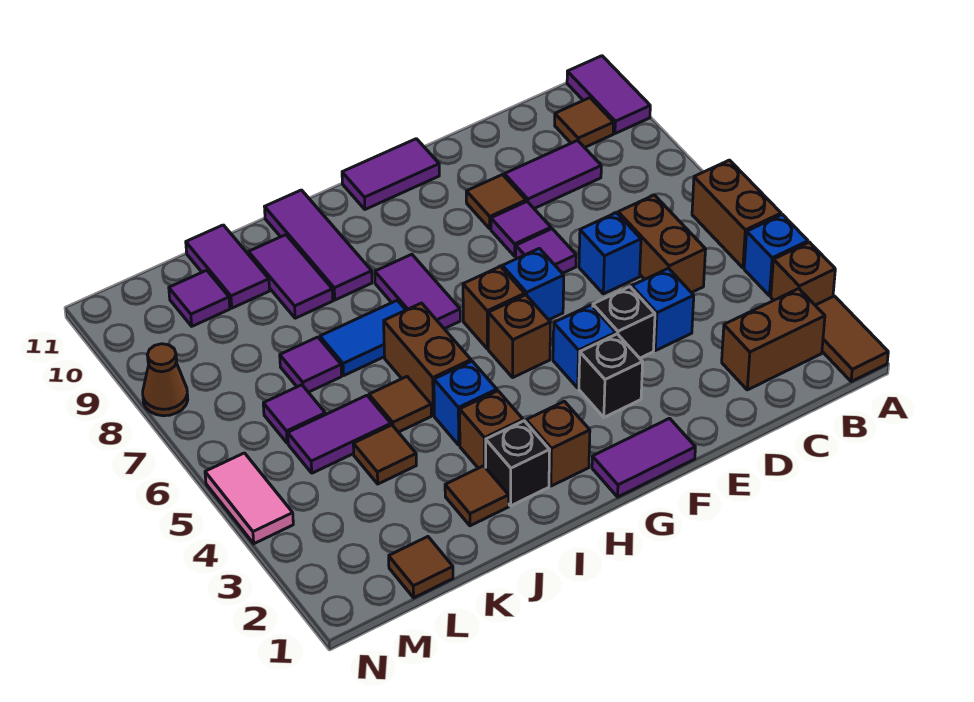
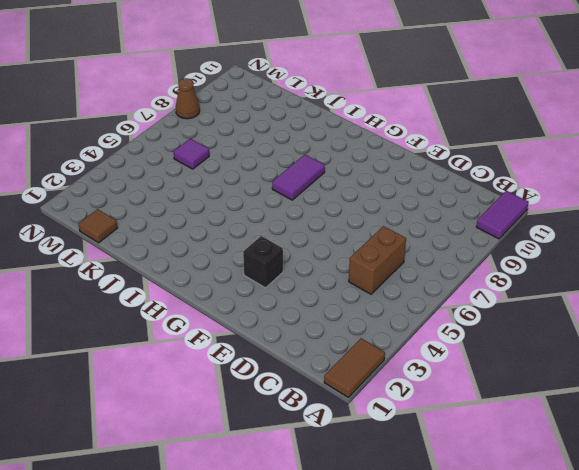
none -> brown brick A3 level 1
none -> blue brick A4 level 1
none -> brown brick A5:A6 level 1
none -> brown brick B2:C2 level 1

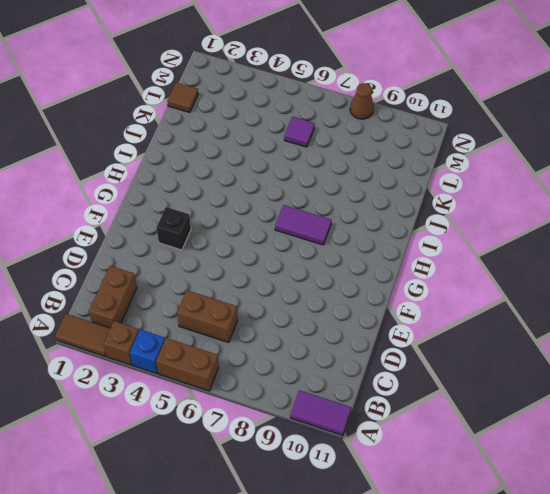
none -> brown tile B10 level 1
none -> purple tile C9:D9 level 1
none -> blue brick D4 level 1
none -> blue brick D6 level 1

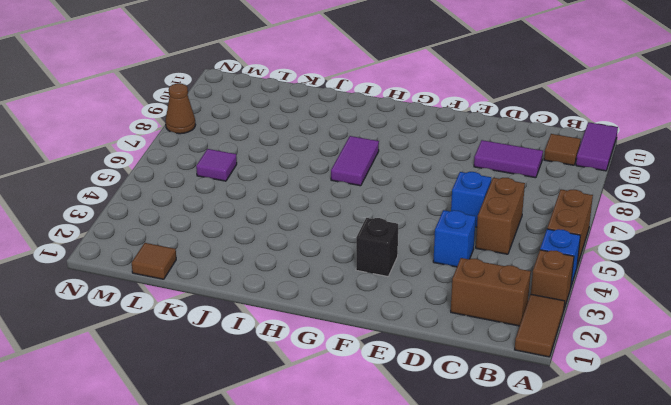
none -> black brick E4 level 1
none -> purple tile E7 level 1
none -> purple tile E8 level 1
none -> brown tile E9 level 1

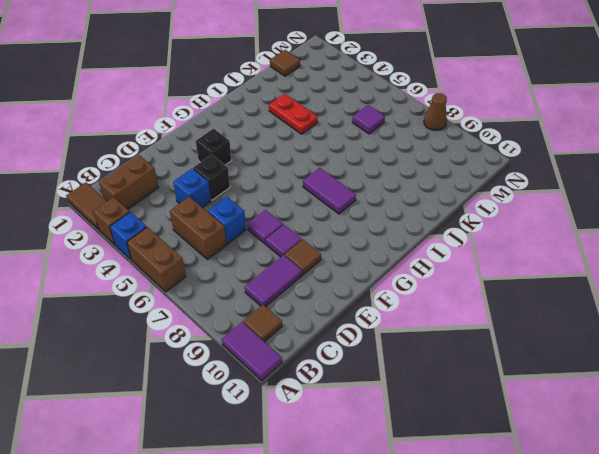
red plate J3:J4 level 1 -> none
none -> purple tile F1:G1 level 1
none -> blue brick F4 level 1
none -> blue brick F6 level 1
none -> purple tile F11:G11 level 1

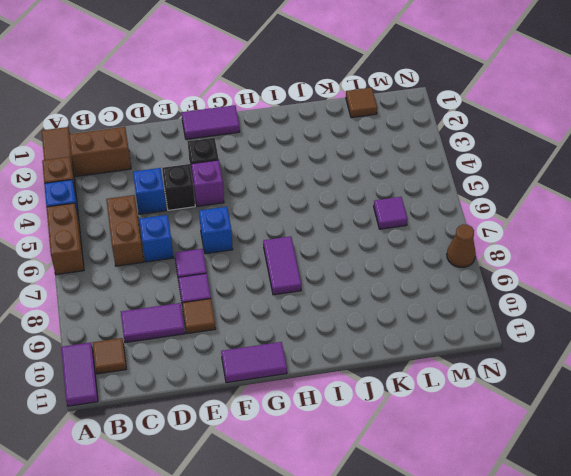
purple brick F4 level 1 -> blue brick F4 level 1
none -> brown brick G5 level 1
none -> brown brick G6 level 1
none -> brown brick H2 level 1
none -> black brick I2 level 1

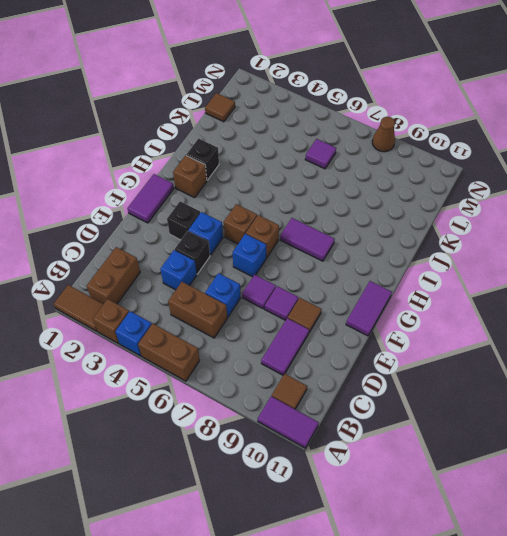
none -> brown brick I3 level 1
none -> blue brick I4 level 1
none -> brown brick I5:I6 level 1
none -> blue tile I7:J7 level 1

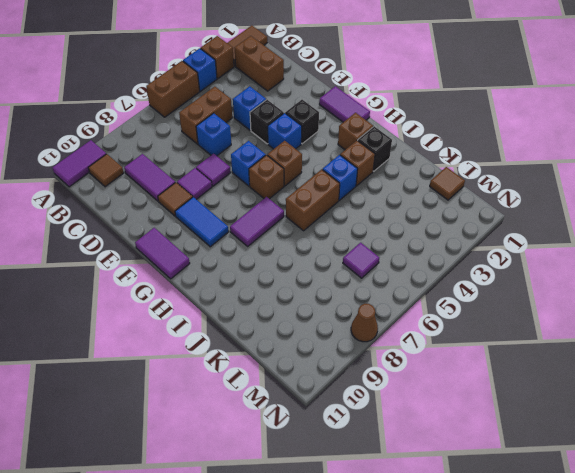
blue tile F9:G9 level 1 -> blue tile I7:J7 level 1
none -> purple tile I9:I11 level 1
none -> brown tile J2 level 1
none -> brown tile J5 level 1
none -> purple tile J9:J10 level 1

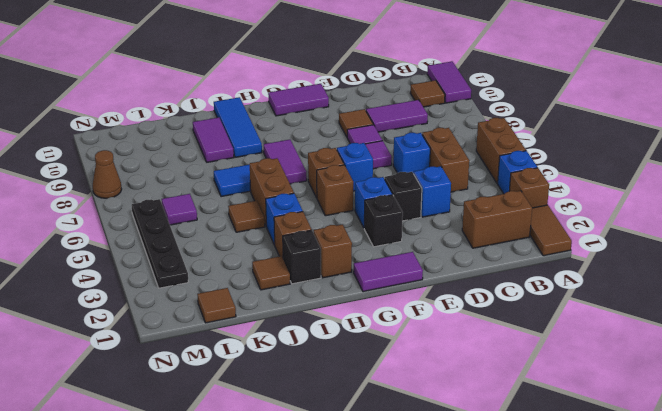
blue tile I9:I11 level 1 -> purple tile I9:I11 level 1
black plate M3:M6 level 1 -> none
none -> brown tile K4 level 1
none -> purple tile K5:L5 level 1
none -> purple tile K7 level 1
none -> purple tile K10:K11 level 1

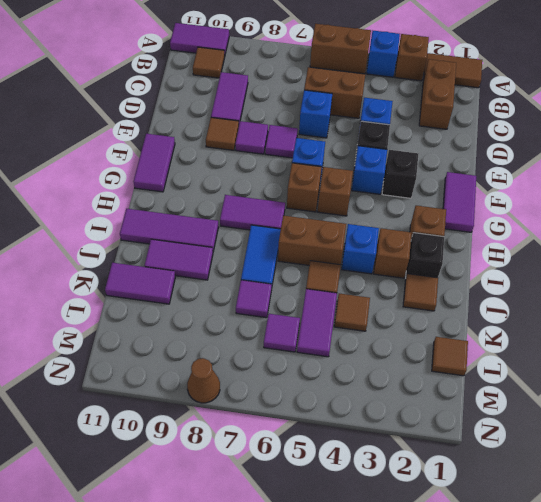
none -> purple tile L10 level 1
none -> pink tile N4:N5 level 1

